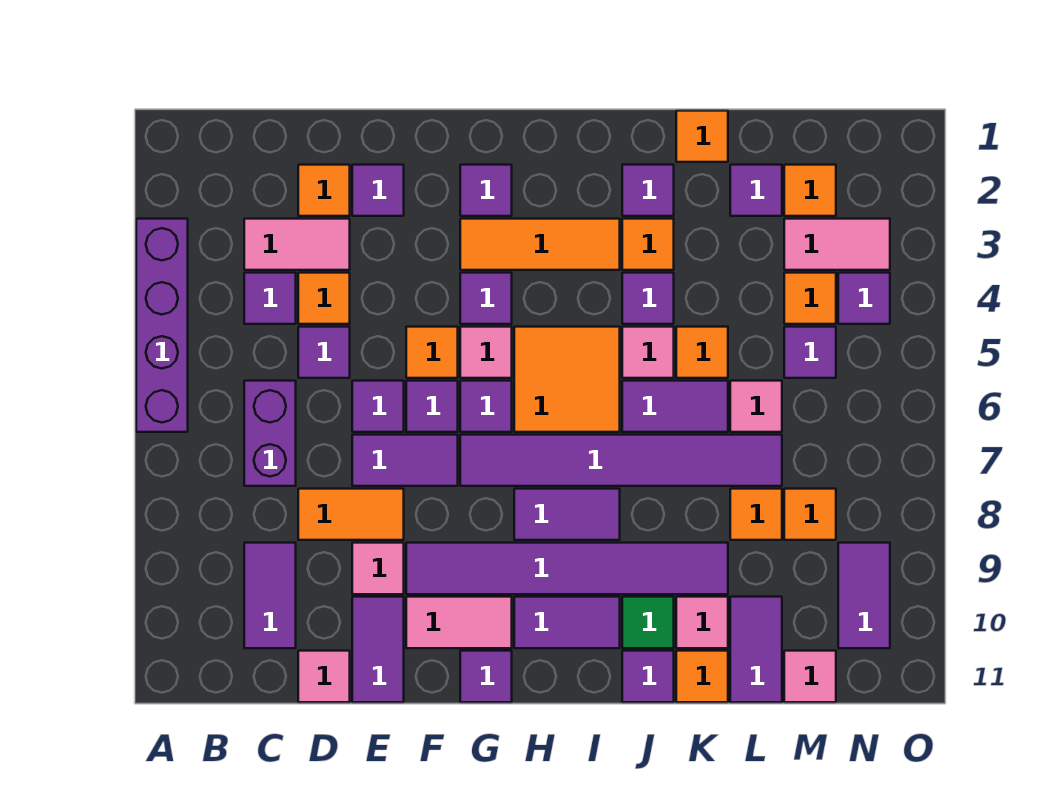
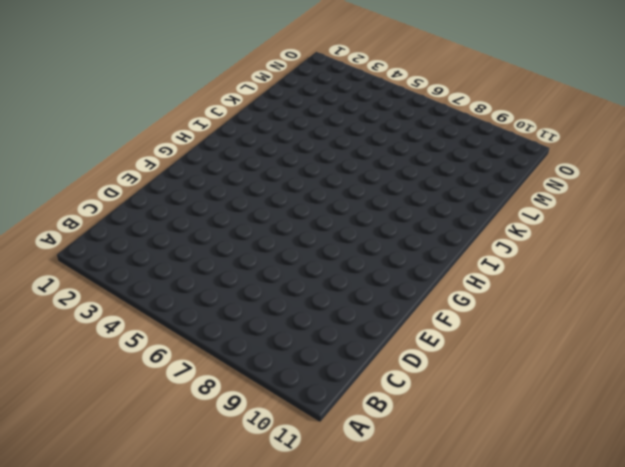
none -> purple brick A3:A6 level 1
none -> pink tile C3:D3 level 1
none -> purple tile C4 level 1
none -> purple brick C6:C7 level 1

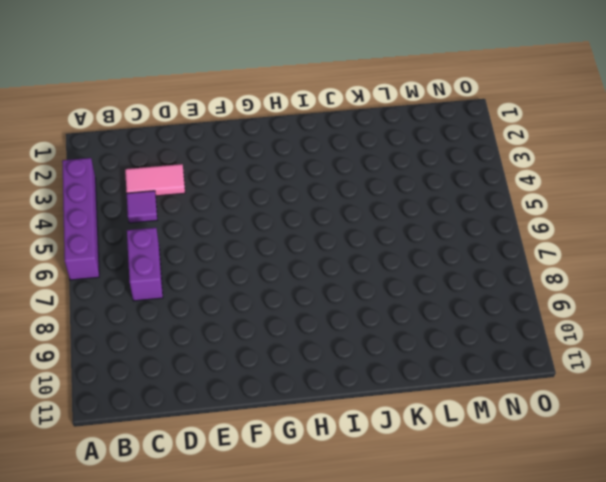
none -> purple tile C9:C10 level 1
none -> orange tile D2 level 1
none -> orange tile D4 level 1
none -> purple tile D5 level 1

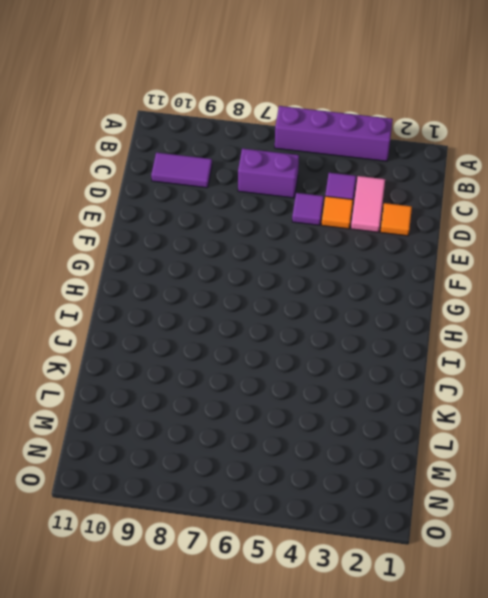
none -> orange tile D8:E8 level 1
none -> pink tile D11 level 1
none -> purple tile E2 level 1
none -> purple tile E6 level 1

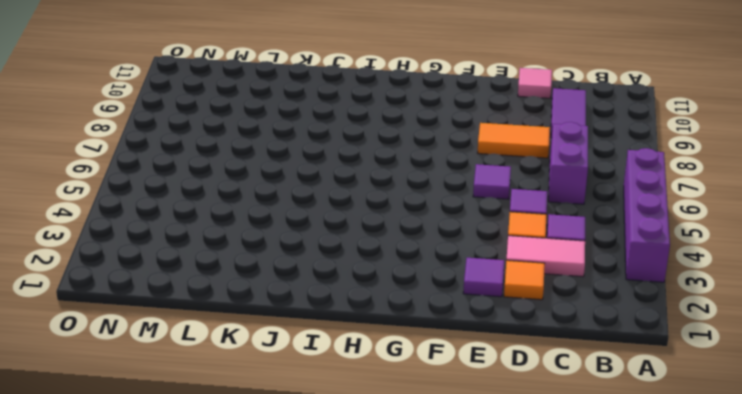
none -> purple tile E7:F7 level 1
none -> pink tile E9 level 1
none -> purple tile E10:E11 level 1
none -> orange tile F5 level 1

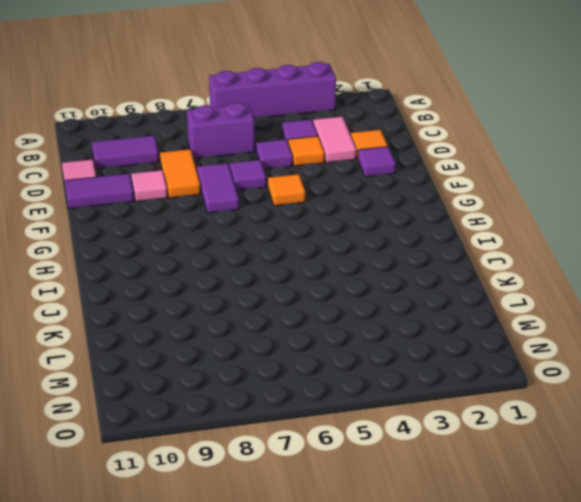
none -> purple tile F6 level 1
none -> purple tile F9:K9 level 1
none -> pink tile F10:G10 level 1
none -> purple tile G2 level 1

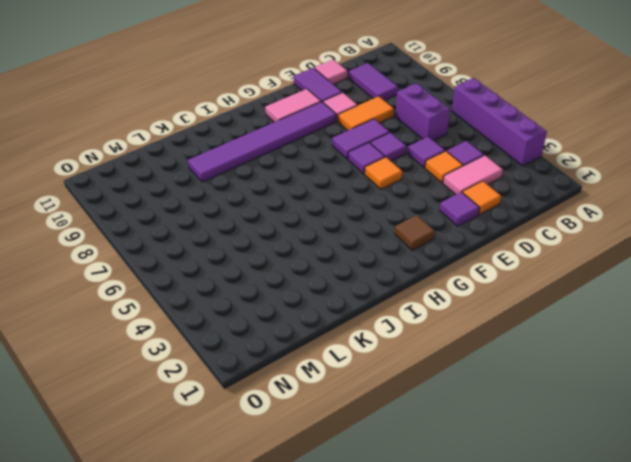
brown tile G2 level 1 -> purple tile G2 level 1
none -> orange tile G3:I3 level 1
none -> purple tile G4 level 1
none -> pink tile G5 level 1
none -> purple tile G6 level 1

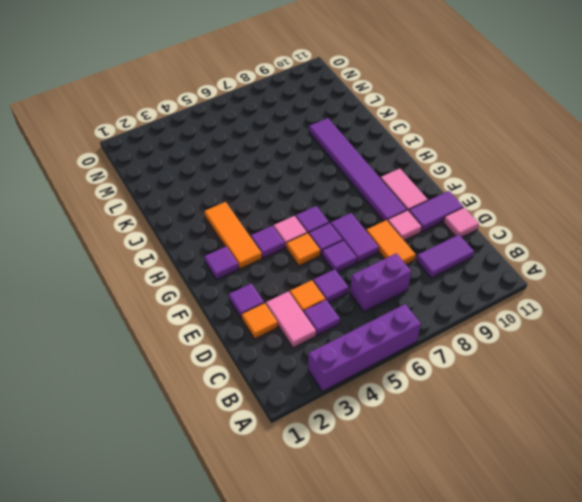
none -> purple tile G7:L7 level 1
none -> purple tile G11 level 1
none -> orange tile H5:I6 level 1
none -> purple tile H8:I8 level 1

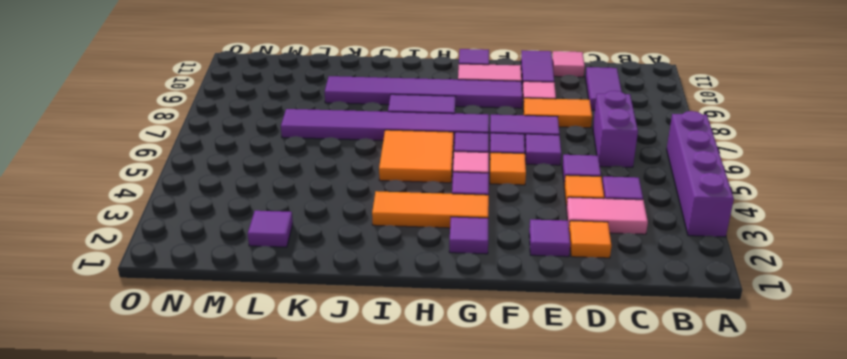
none -> purple tile H10:I10 level 1
none -> purple tile J2 level 1
none -> orange tile J3 level 1
none -> purple tile J4 level 1

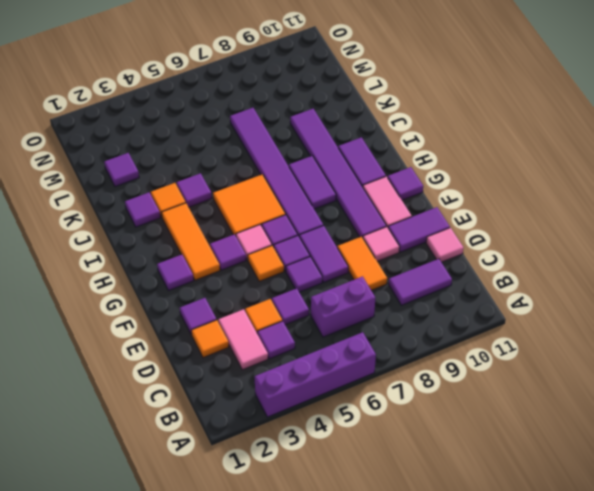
none -> pink tile J5 level 1
none -> purple tile J6:K6 level 1
none -> green tile J10 level 1
none -> purple tile J11 level 1

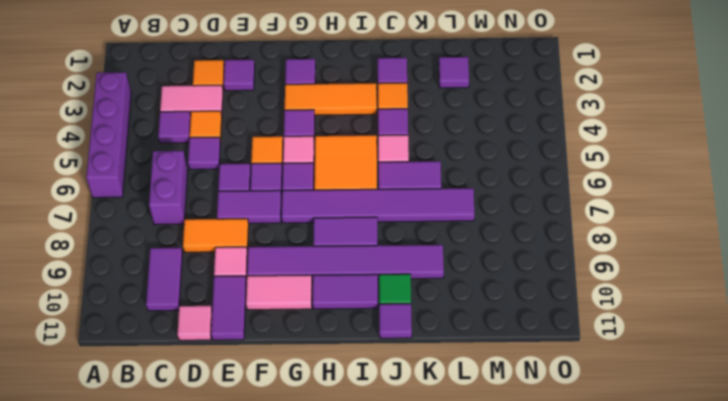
none -> purple tile G11 level 1
none -> orange tile K1 level 1
none -> orange tile K5 level 1
none -> pink tile K10 level 1

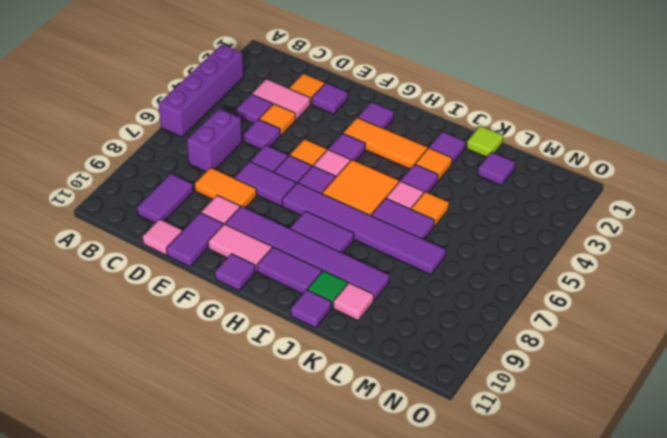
lime tile K1 level 1 -> orange tile K1 level 1
none -> orange tile K11 level 1
none -> pink tile L6 level 1
none -> orange tile L8 level 1
none -> purple tile L10:L11 level 1

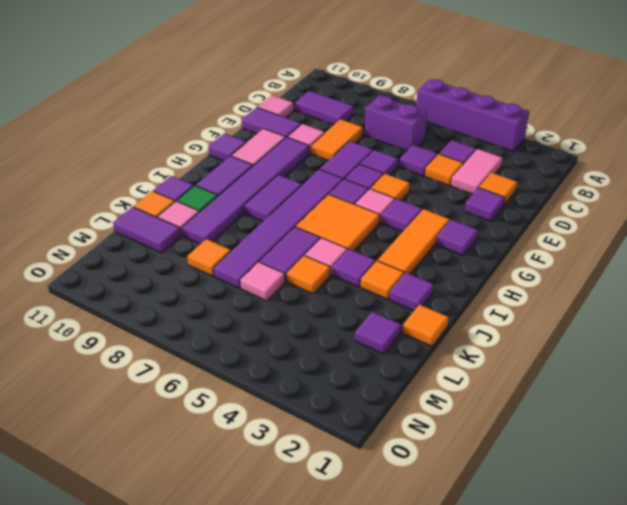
none -> orange tile M2 level 1
none -> pink tile M3:N3 level 1
none -> orange tile M4 level 1
none -> purple tile M5 level 1

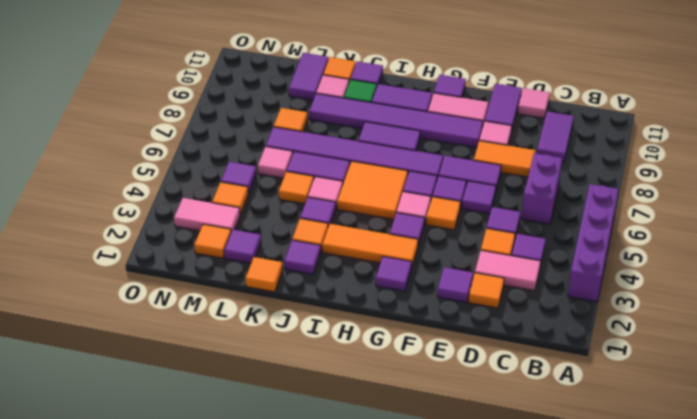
none -> orange tile M8 level 1
none -> pink tile M11 level 1
none -> purple tile N4 level 1
none -> purple tile N9:N10 level 1

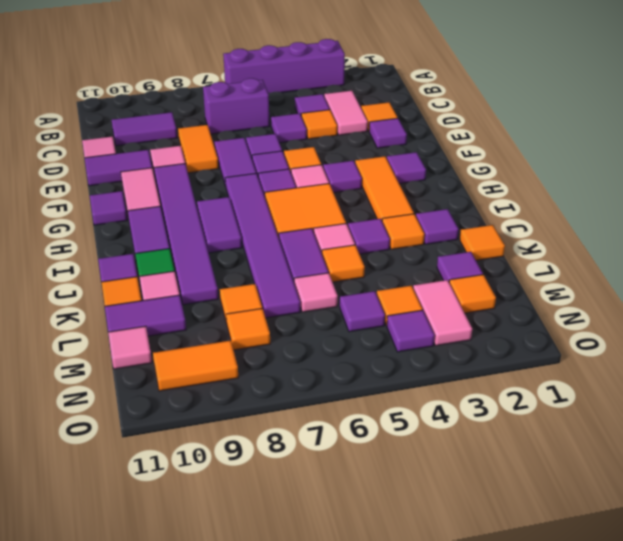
orange tile N9:N10 level 1 -> purple tile N9:N10 level 1

